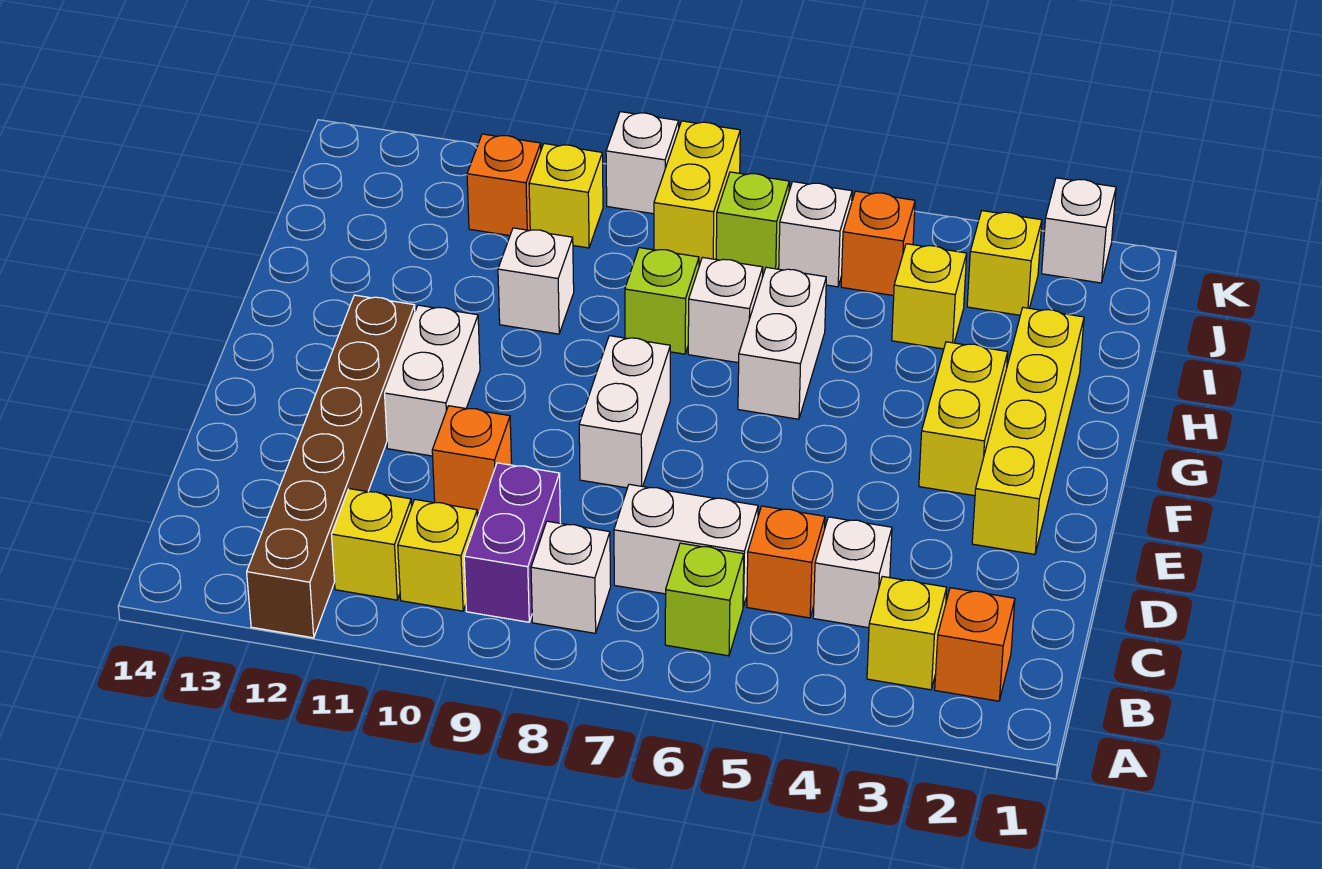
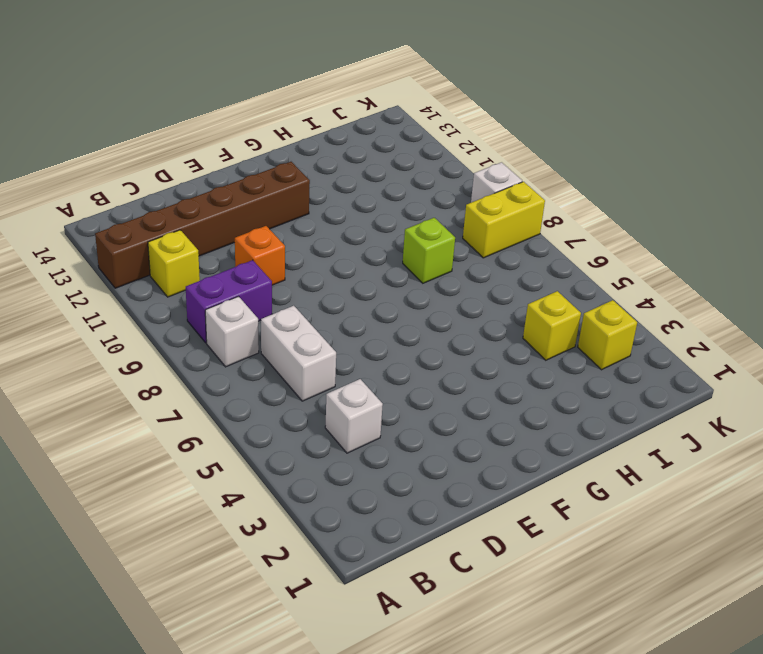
none -> orange brick B2 level 1
none -> yellow brick B3 level 1
none -> lime brick B6 level 1
none -> yellow brick B10 level 1

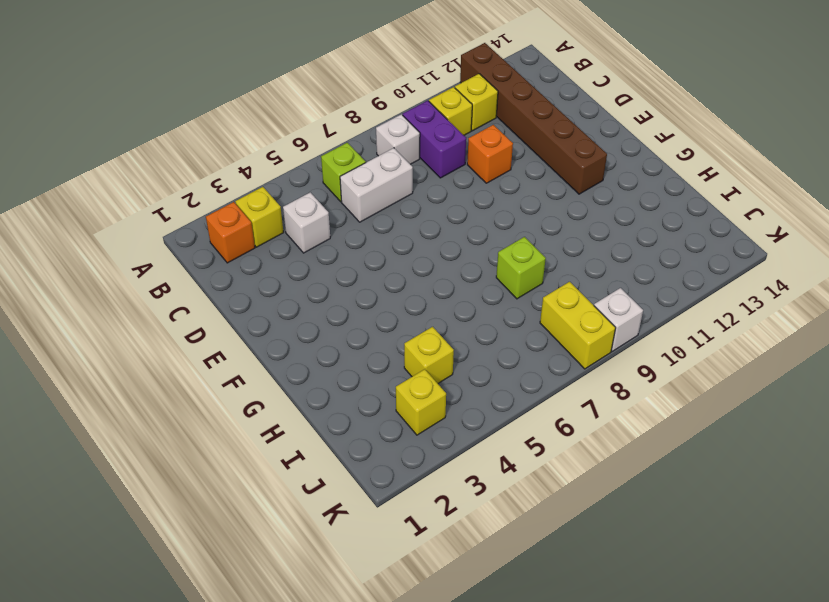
none -> orange brick C5 level 1
none -> yellow brick E2:H2 level 1
none -> white brick E8:F8 level 1
none -> white brick E11:F11 level 1

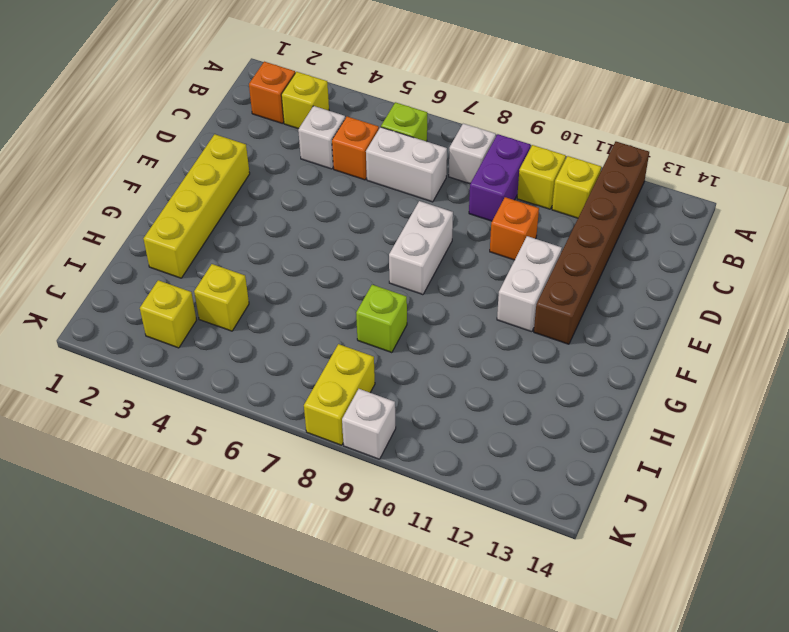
none -> yellow brick F3:G3 level 1
none -> white brick G6:H6 level 1
none -> white brick H7 level 1
none -> white brick H10 level 1

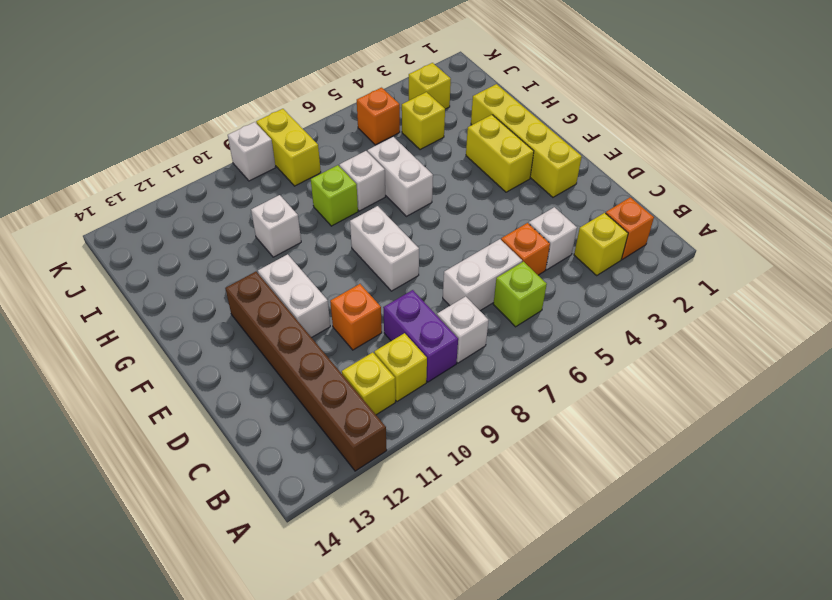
none -> white brick J6 level 1
none -> lime brick J7 level 1
none -> yellow brick J10 level 1
none -> orange brick J11 level 1

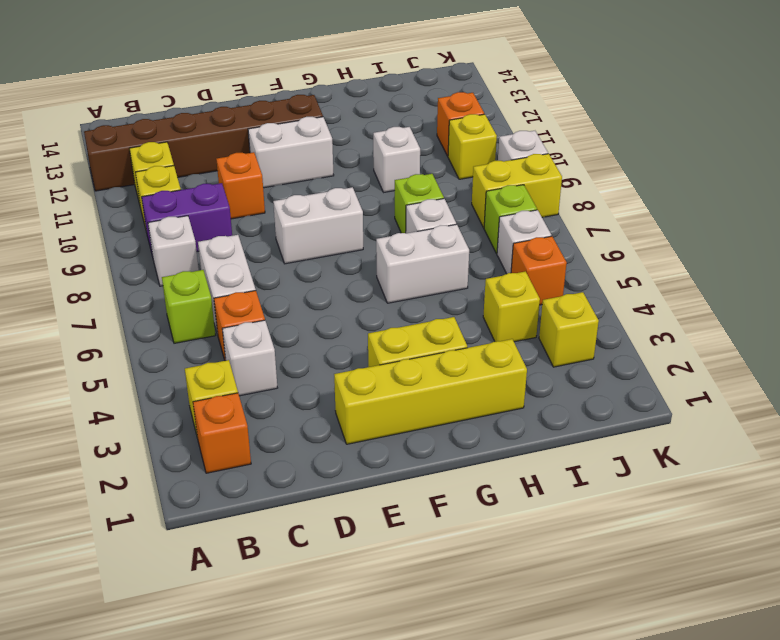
none -> white brick K2 level 1

